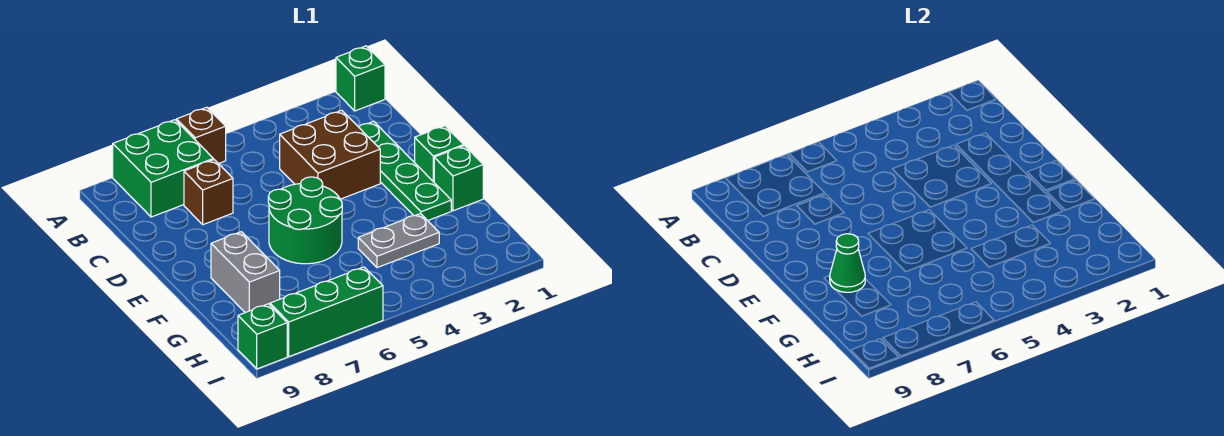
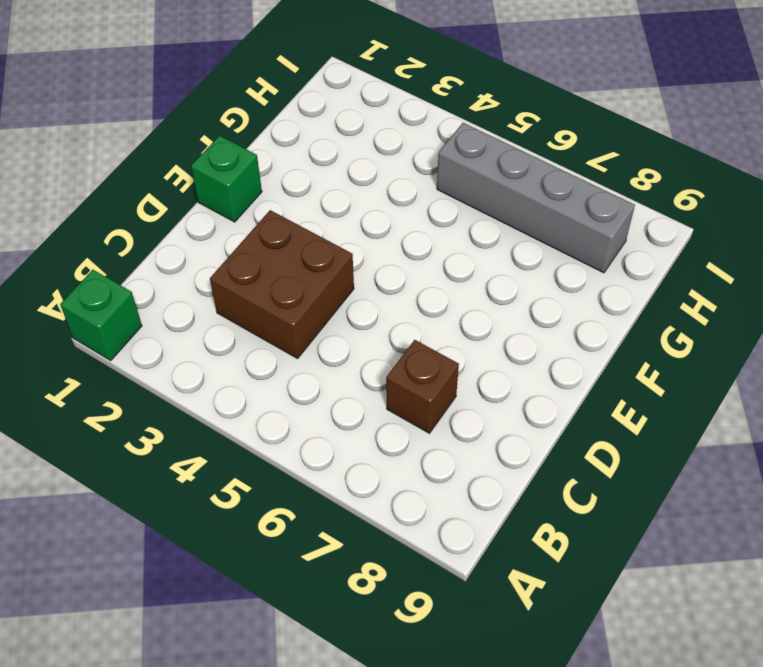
grey brick H5:H8 level 1 -> none
none -> brown brick A6 level 1
none -> green brick A7:B8 level 1
none -> green plate C2:F2 level 1

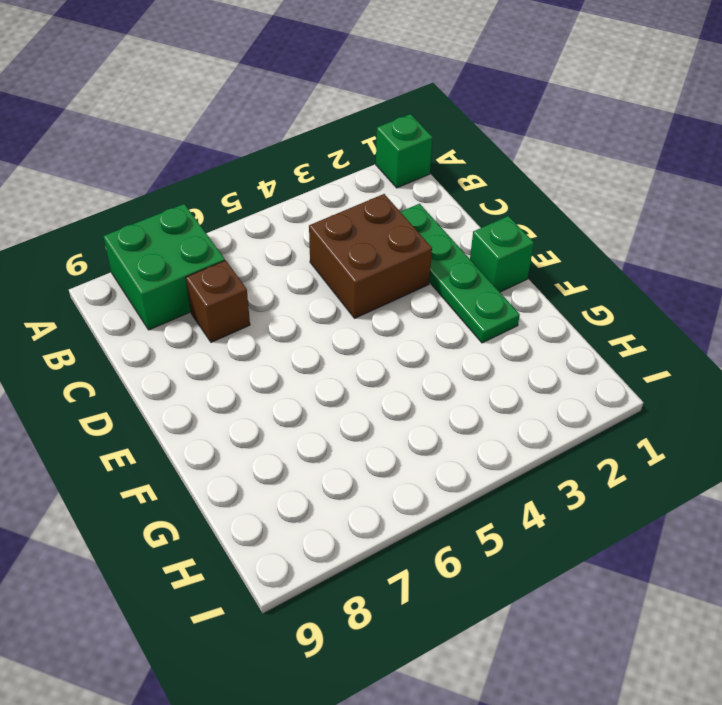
none -> brown brick A6 level 1
none -> green round brick E5:F6 level 1
none -> green brick F1 level 1

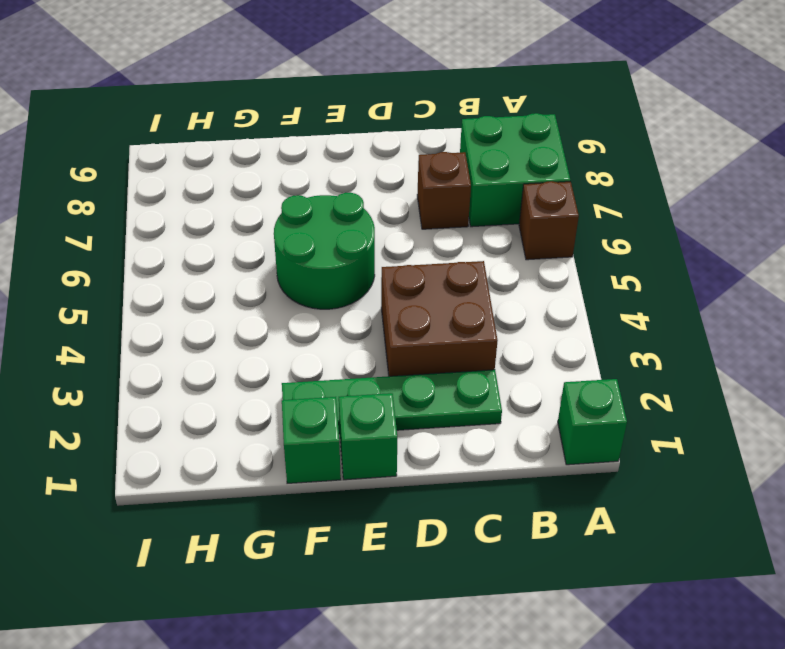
none -> grey brick F8:G8 level 1
none -> grey plate G3:G4 level 1
none -> green brick I6:I8 level 1

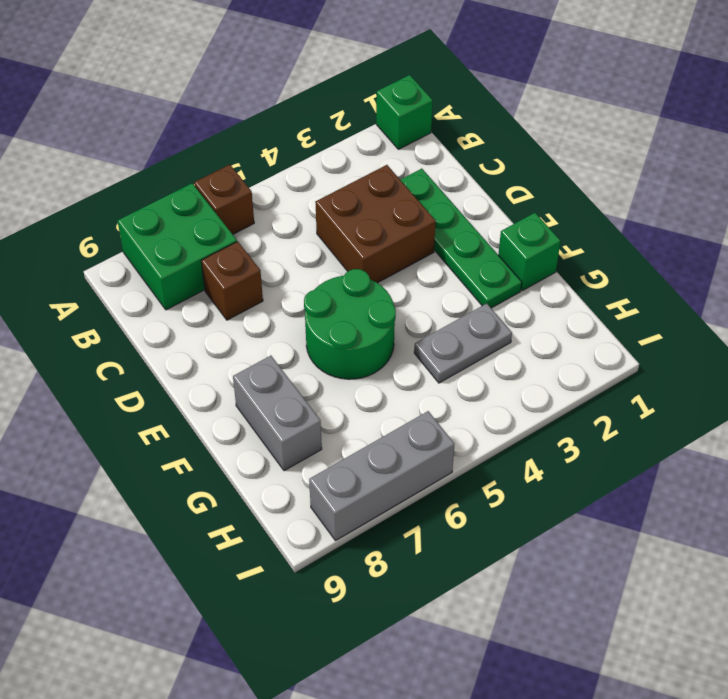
grey brick I6:I8 level 1 -> green brick I6:I8 level 1
none -> green brick E1 level 1
none -> green brick I9 level 1
none -> green cone F8 level 2

